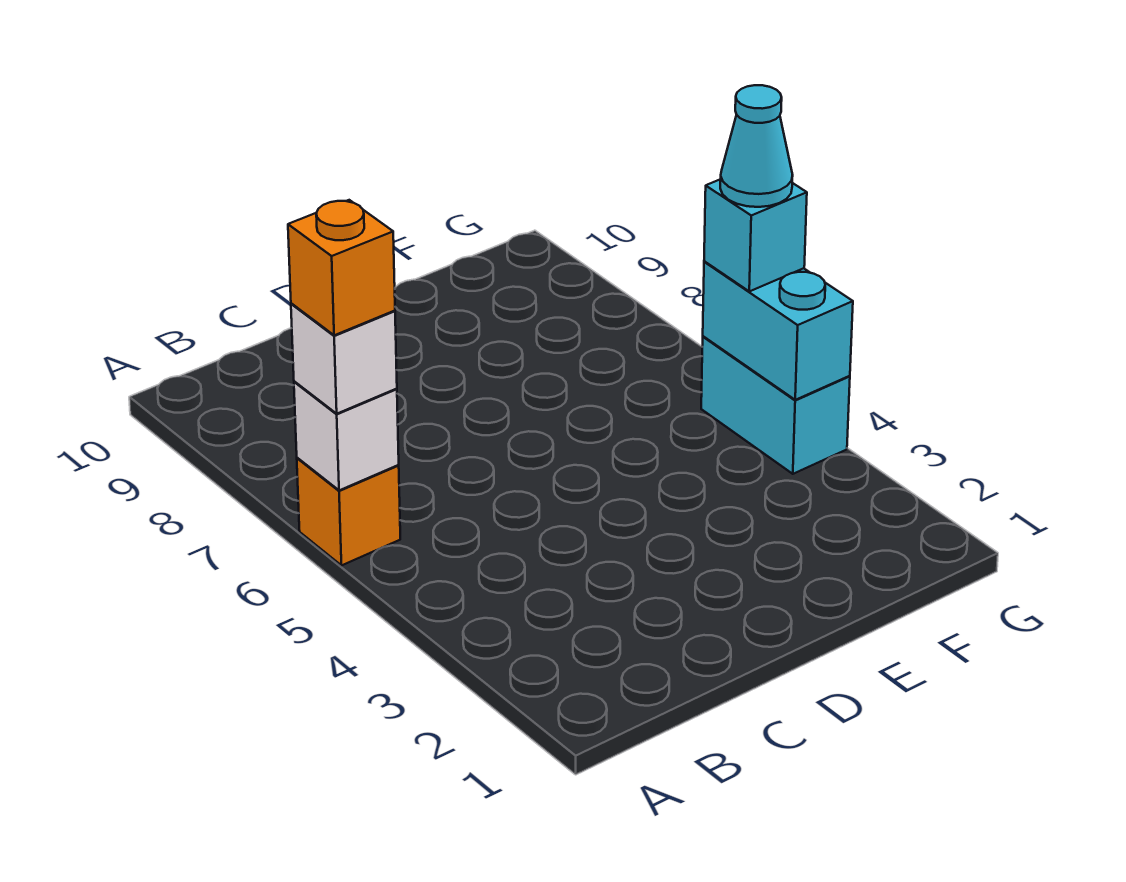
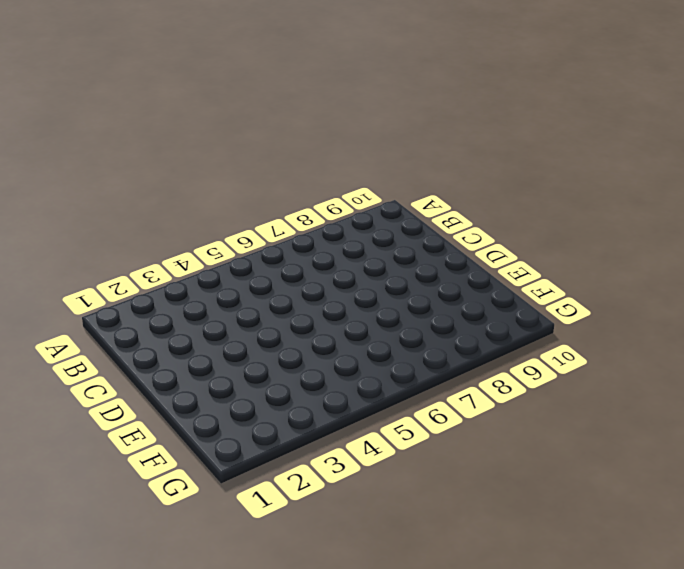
none -> orange brick A6 level 1
none -> cyan brick G4:G5 level 1

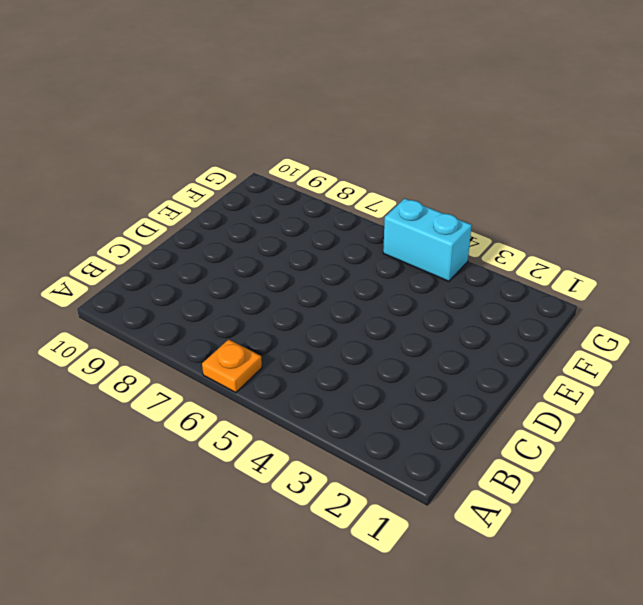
orange plate A6 level 1 -> orange brick A6 level 1
none -> white brick A6 level 2
none -> cyan brick G4:G5 level 2

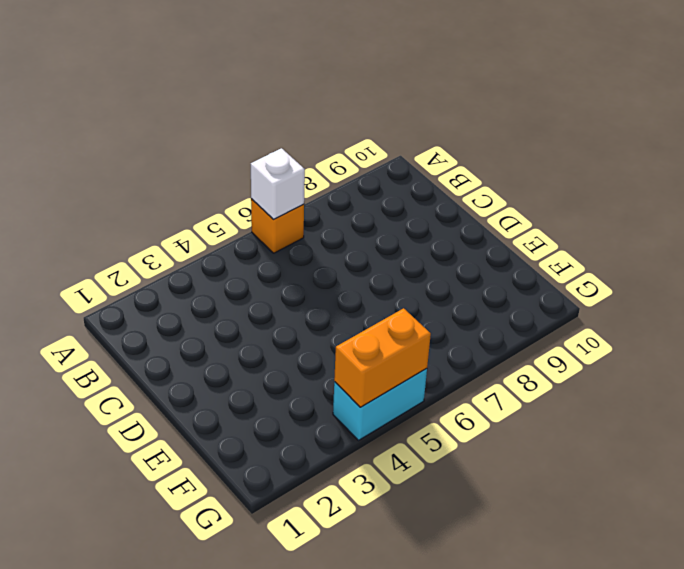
orange brick G4:G5 level 2 -> cyan brick G4:G5 level 2
none -> white brick A6 level 3
none -> cyan brick G5 level 3

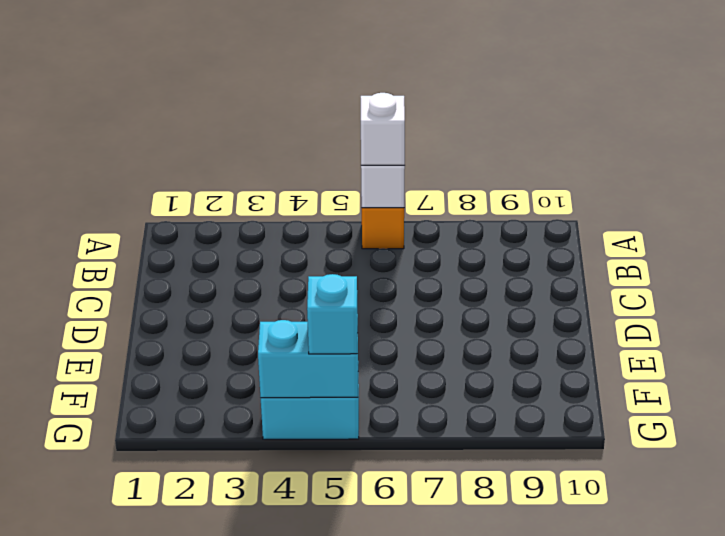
none -> orange brick A6 level 4
none -> cyan cone G5 level 4

